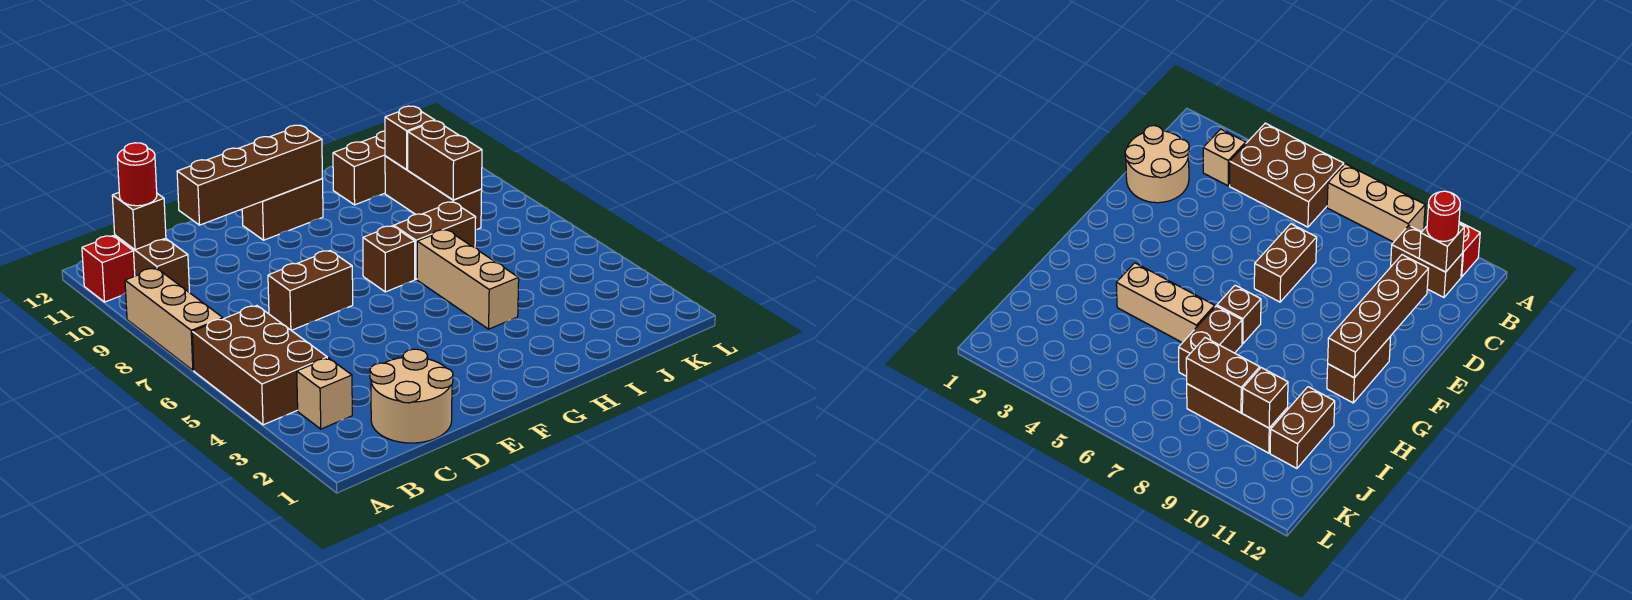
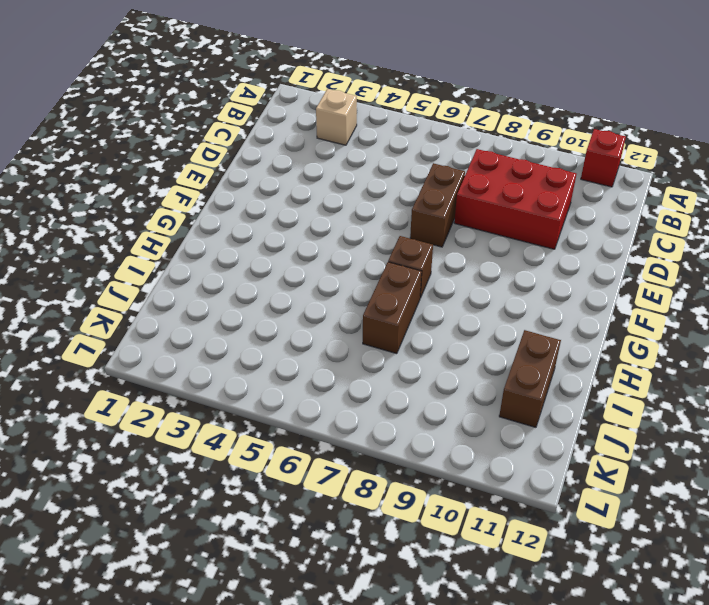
red brick C8:D10 level 1 -> none
none -> brown brick A4:B6 level 1
none -> tan brick A7:A9 level 1
none -> brown brick B10:B11 level 1

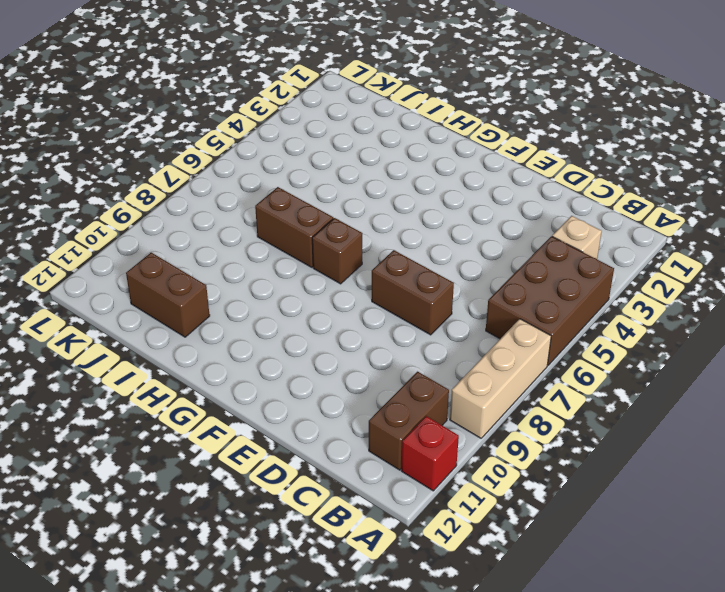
none -> tan round brick C1:D2 level 1
none -> brown brick F11:G11 level 1
none -> tan brick H4:H6 level 1

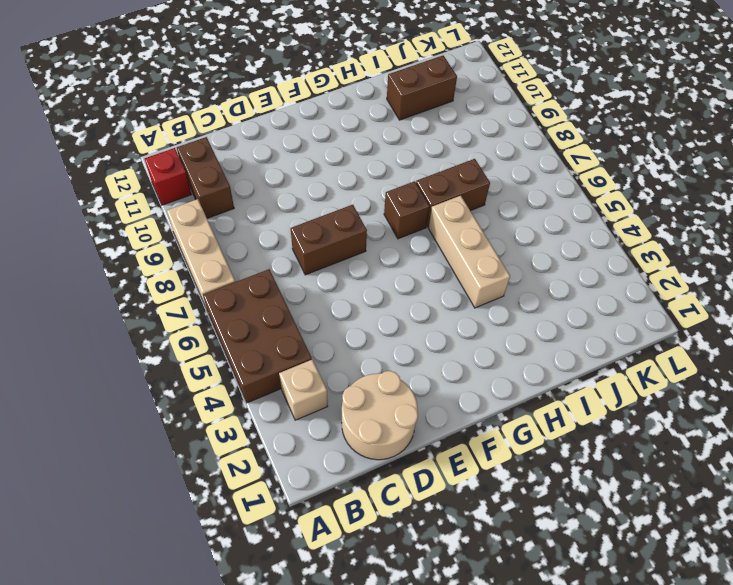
none -> brown brick F11:G11 level 1
none -> brown brick J8:J10 level 1
none -> brown brick B11 level 2

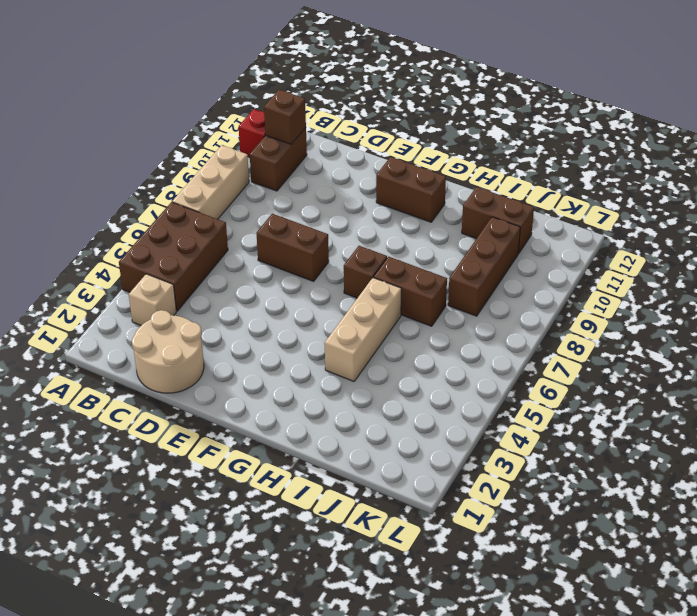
none -> brown brick D11:G11 level 2
none -> brown brick J8:J9 level 2
none -> brown brick J10 level 2

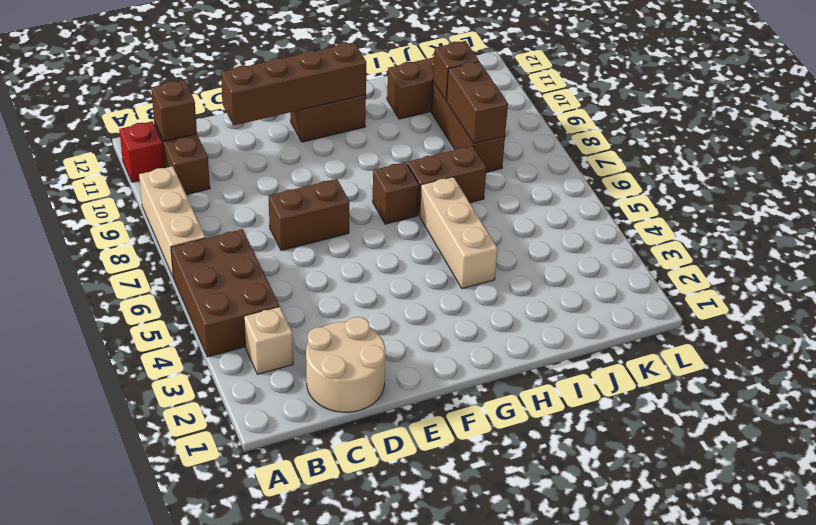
none -> red round brick B11 level 3

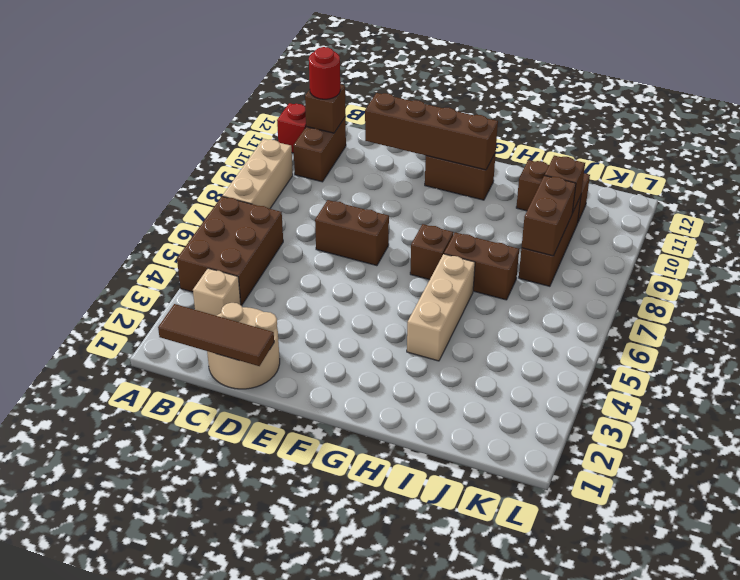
brown tile B1:D1 level 2 -> none

